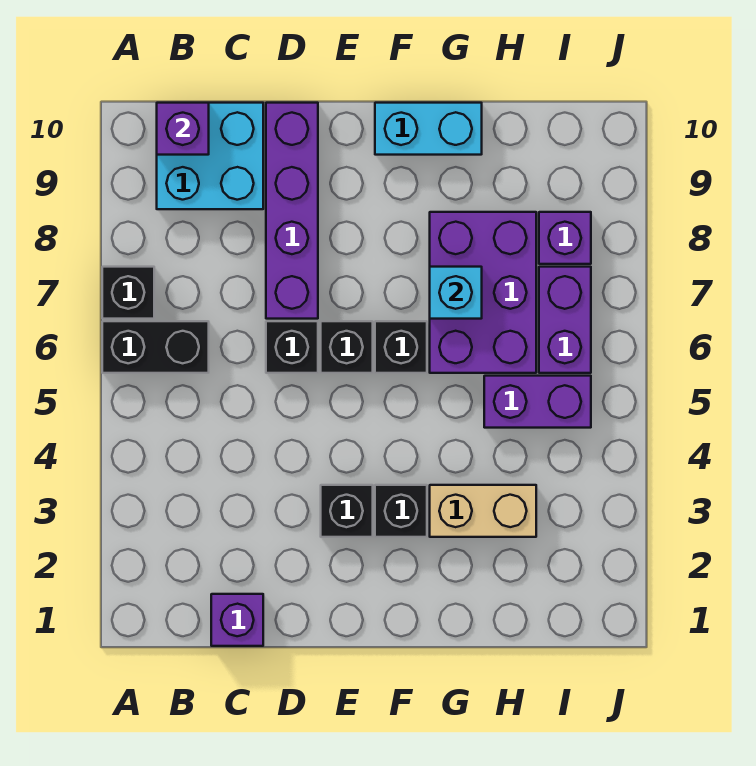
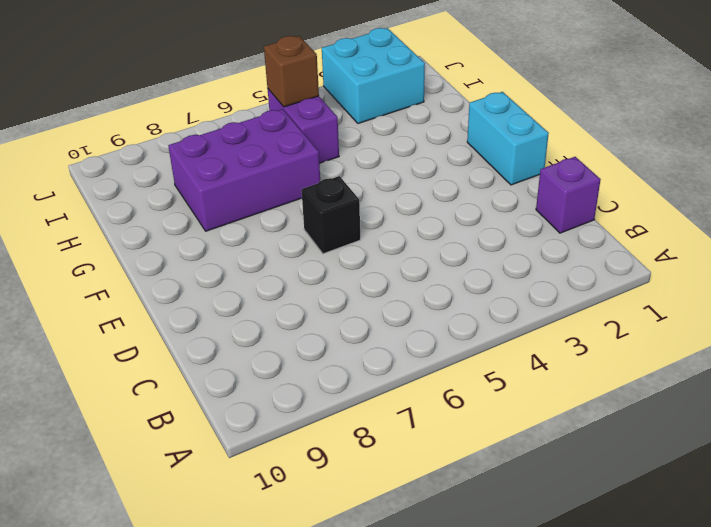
cyan brick E1:F1 level 1 -> cyan brick F10:G10 level 1
cyan brick I2:J3 level 1 -> cyan brick B9:C10 level 1
brown brick I5 level 2 -> none
none -> black brick A6:B6 level 1
none -> black brick A7 level 1
none -> black brick D6 level 1

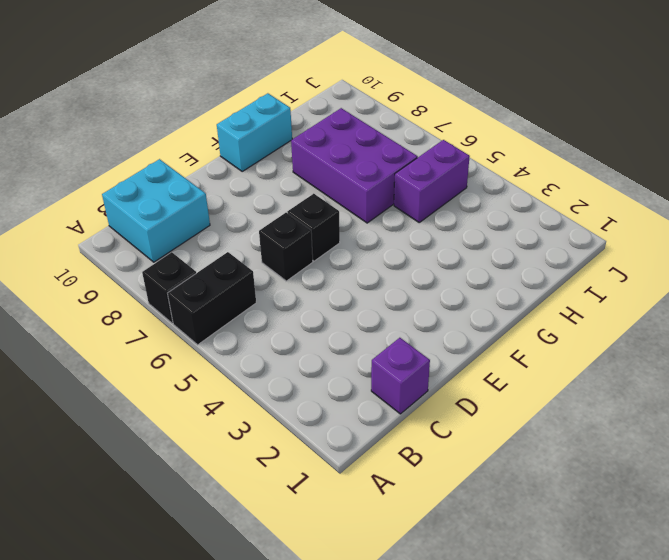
none -> purple brick D7:D10 level 1
none -> black brick E3 level 1
none -> black brick F3 level 1

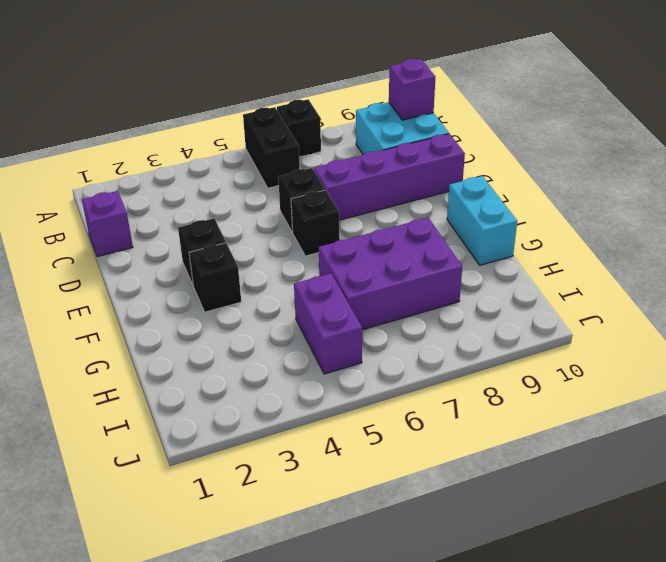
none -> black brick F6 level 1
none -> tan brick G3:H3 level 1
none -> purple brick I6:I7 level 1

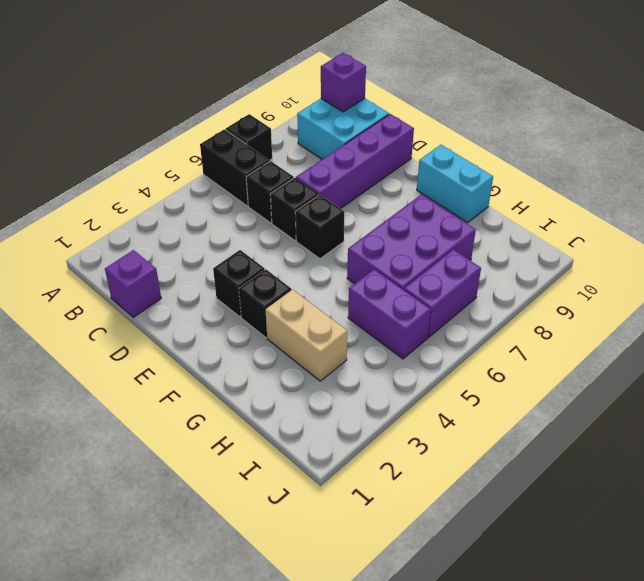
black brick C6 level 1 -> black brick F6 level 1
none -> purple brick I8 level 1
none -> cyan brick G7 level 2

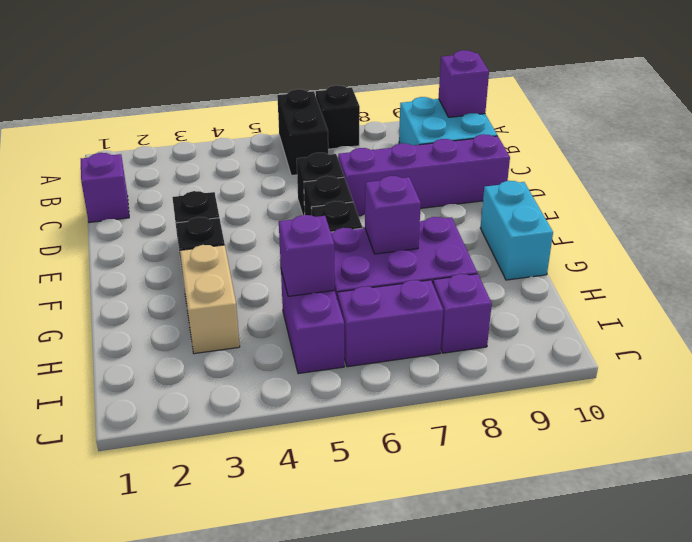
purple brick G7 level 2 -> cyan brick G7 level 2
purple brick H5 level 2 -> none

